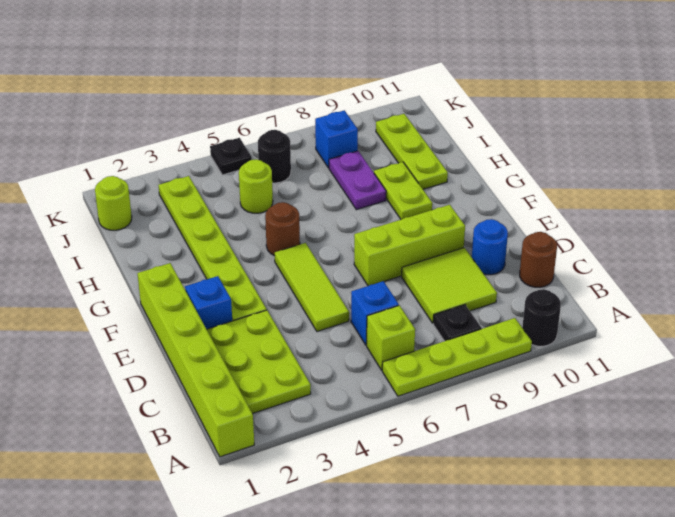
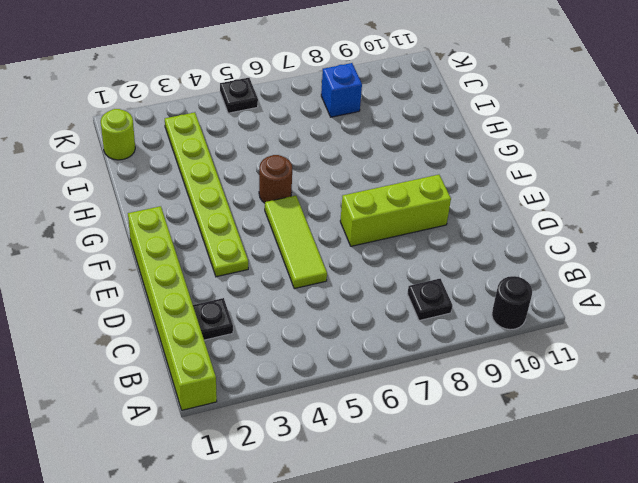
black plate C2 level 1 -> lime plate B2:D3 level 1
none -> lime plate A6:A9 level 1
none -> lime brick B6 level 1
none -> blue brick C6 level 1

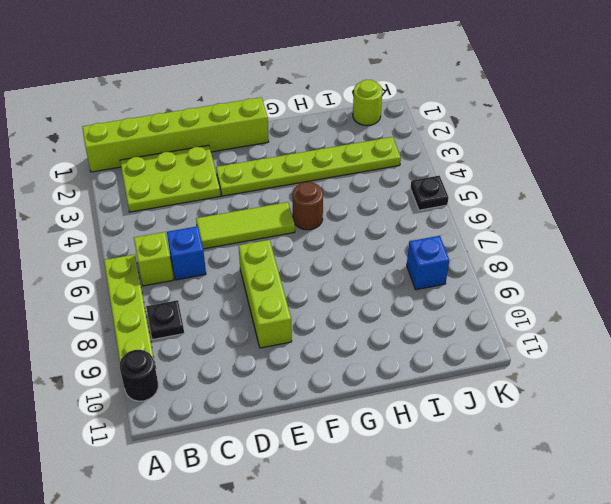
none -> lime tile C8:D9 level 1
none -> brown round brick C11 level 1
none -> blue round brick D10 level 1

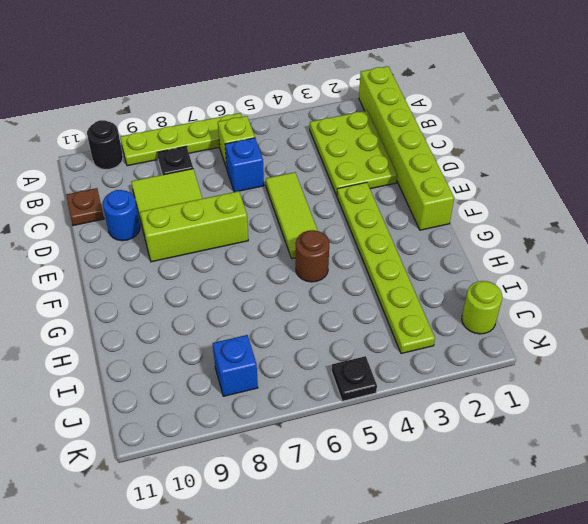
brown plate C11 level 1 -> brown round brick C11 level 1
none -> blue brick E2 level 1
none -> lime plate G9:H9 level 1
none -> purple plate H8:I8 level 1

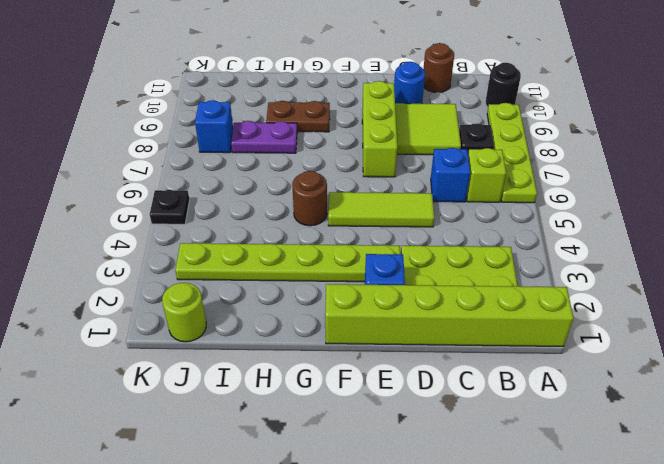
brown plate G9:H9 level 1 -> lime plate G9:H9 level 1
none -> lime plate H10:J10 level 1
none -> lime round brick I5 level 1
none -> black round brick J6 level 1

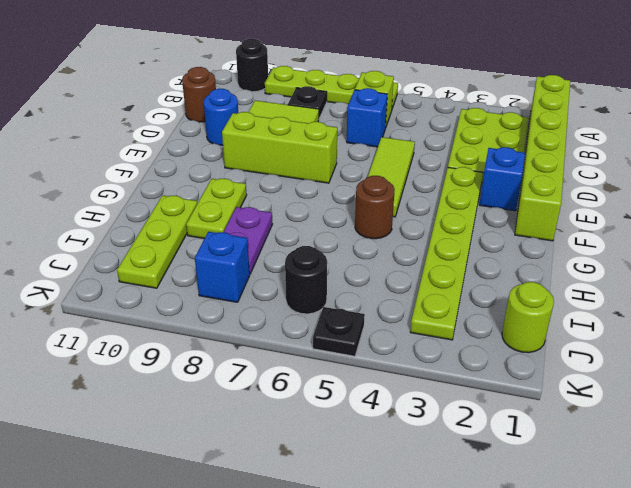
none -> lime round brick I5 level 1

